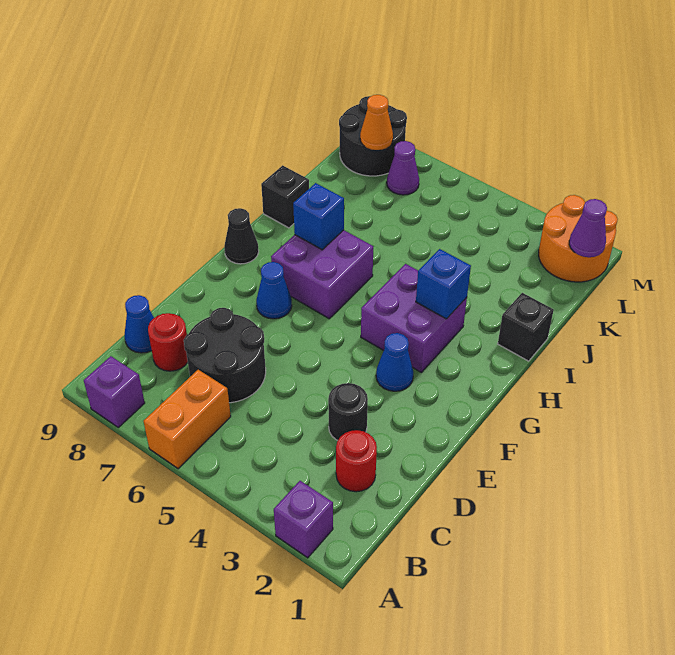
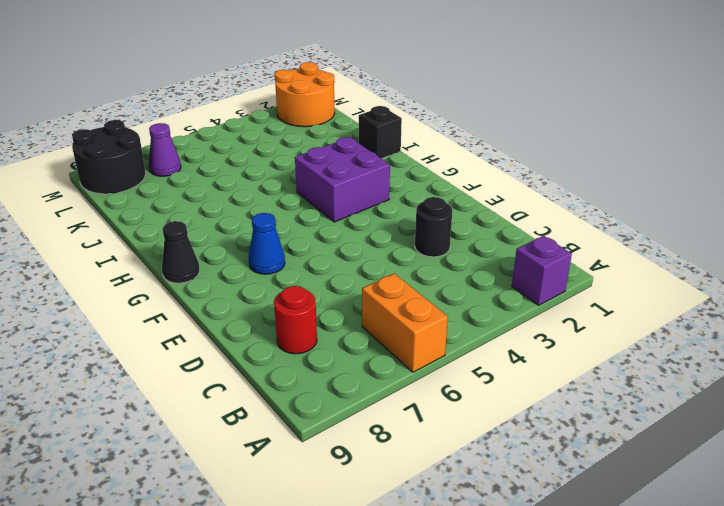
none -> purple brick A8 level 1
none -> red round brick C2 level 1
none -> black round brick C6:D7 level 1

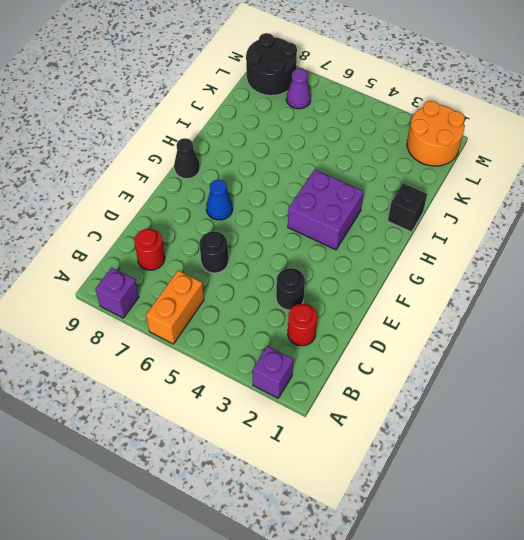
black round brick D6 level 1 -> black round brick C6:D7 level 1
none -> blue cone C9 level 1
none -> blue cone F3 level 1
none -> purple brick G6:H7 level 1

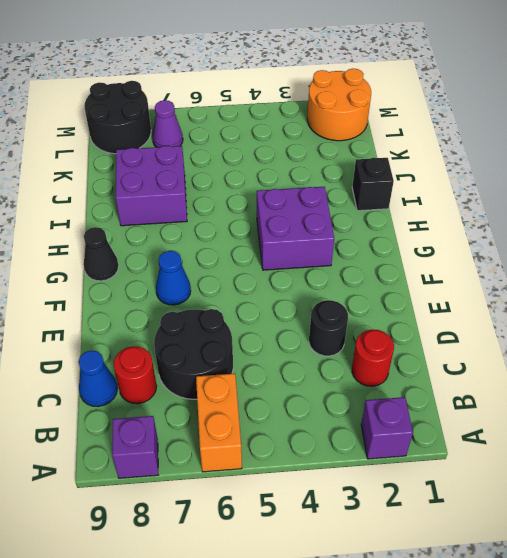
purple brick I7:J8 level 1 -> purple brick G6:H7 level 1
none -> blue cone F3 level 1
none -> black brick I9 level 1
none -> blue brick H3 level 2

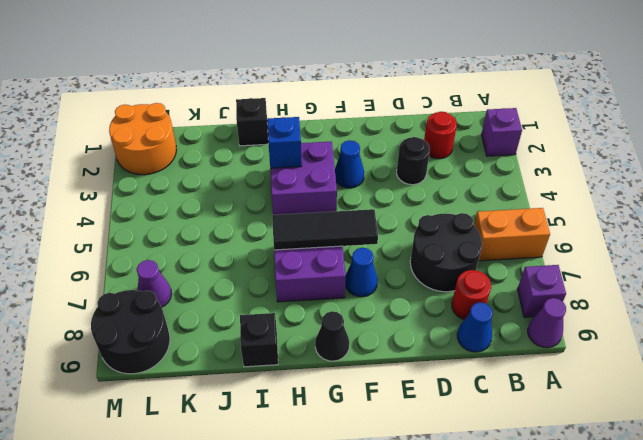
purple cone A9 level 1 -> purple cone L1 level 2
black tile F6:H6 level 2 -> none
none -> blue brick H7 level 2
none -> orange cone L8 level 2

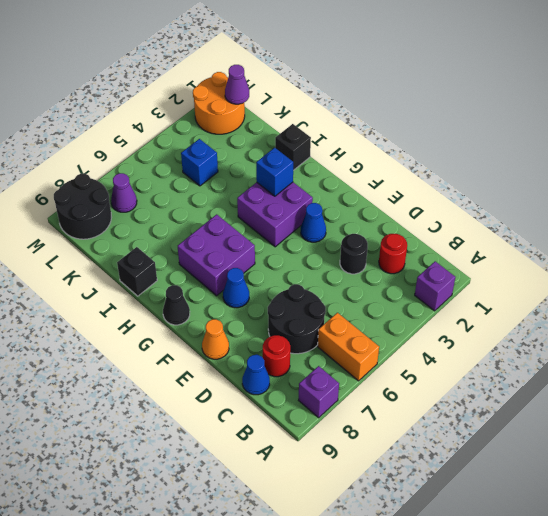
orange cone E9 level 1 -> orange cone L8 level 2
blue brick K4 level 1 -> blue brick H7 level 2

